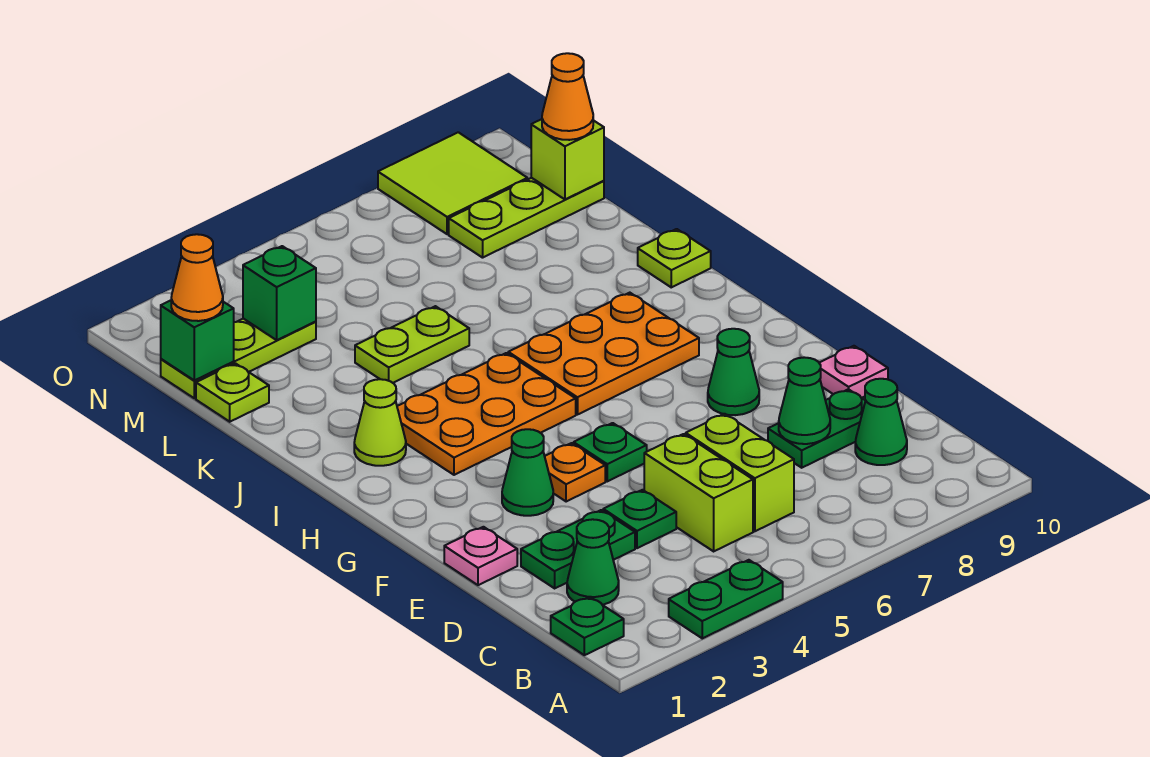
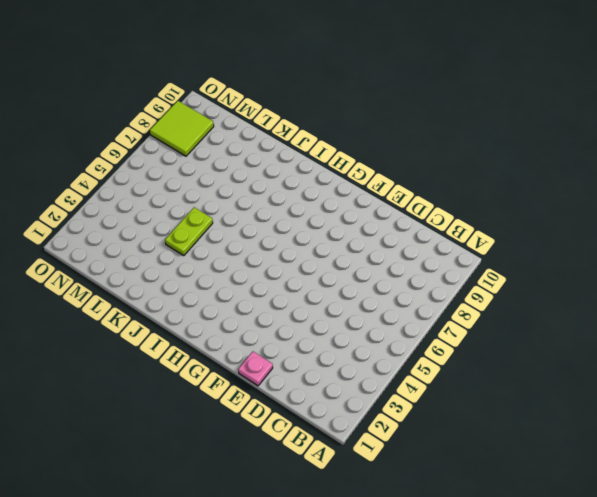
none -> green plate A3:A4 level 1
none -> green plate B1 level 1
none -> green cone C2 level 1
none -> lime brick C5:D5 level 1

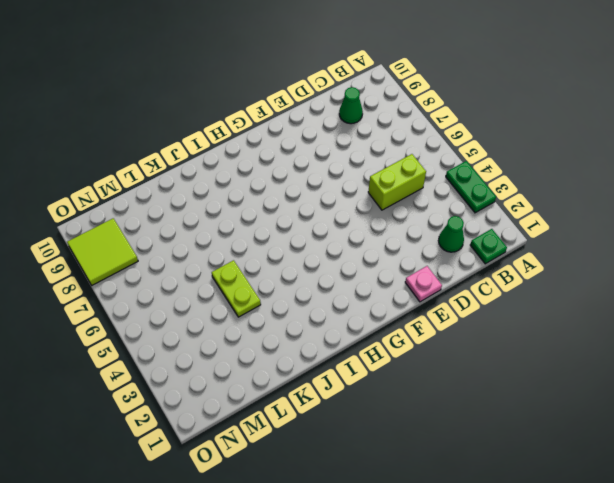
none -> lime brick C6:D6 level 1
none -> green plate D2:D3 level 1
none -> green plate D4 level 1
none -> green plate D8:D9 level 1

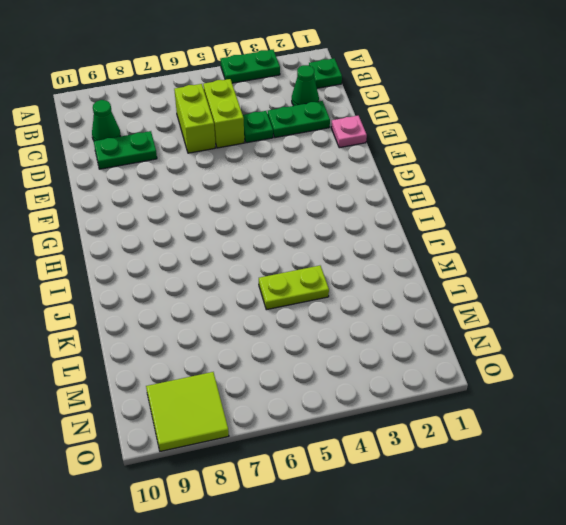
none -> pink plate E10 level 1
none -> green cone F3 level 1
none -> orange plate F4 level 1
none -> green plate F5 level 1

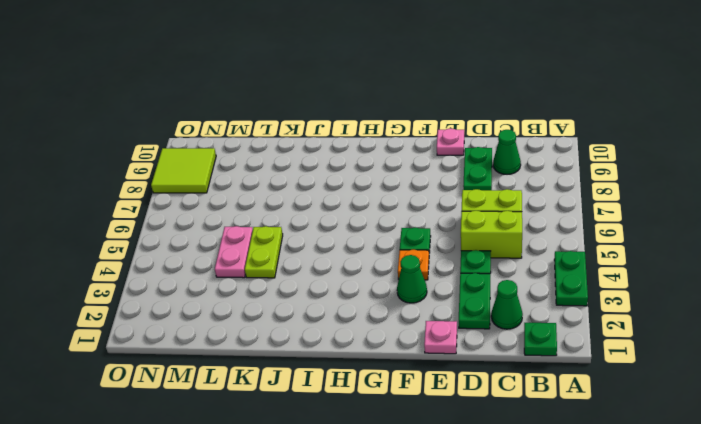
pink plate L4:L5 level 1 -> none
none -> green cone F8 level 1
none -> orange plate H3:I5 level 1
none -> orange plate H6:I8 level 1
none -> lime cone I2 level 1

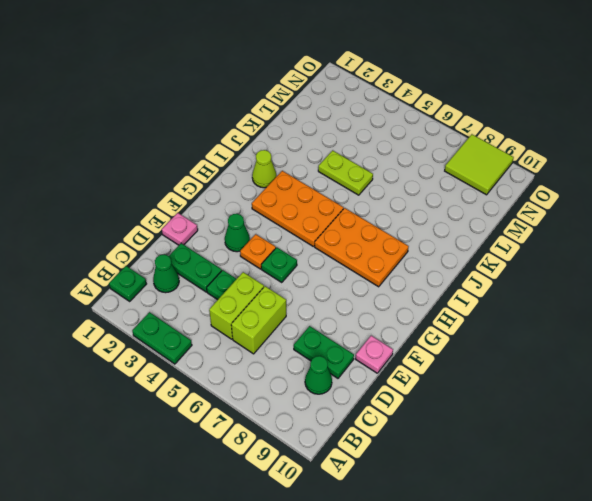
none -> green cone F8 level 1
none -> lime plate J10 level 1
none -> lime plate L1 level 1
none -> lime plate M1:M3 level 1

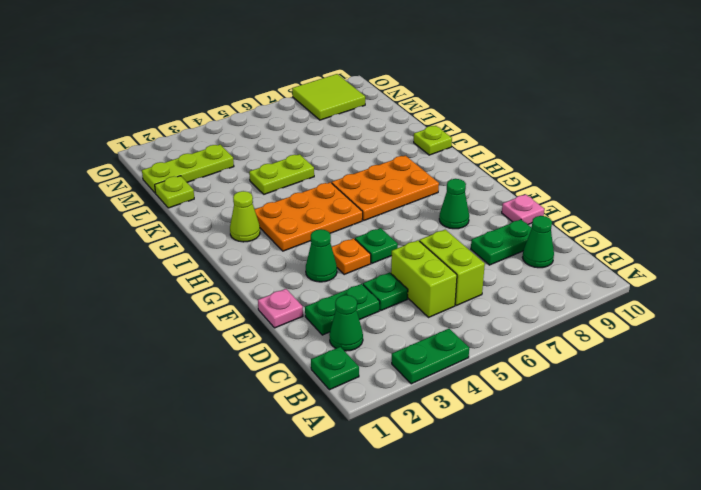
none -> lime plate M8:M10 level 1
none -> green cone D8 level 2
none -> green brick M1 level 2
none -> green brick M3 level 2

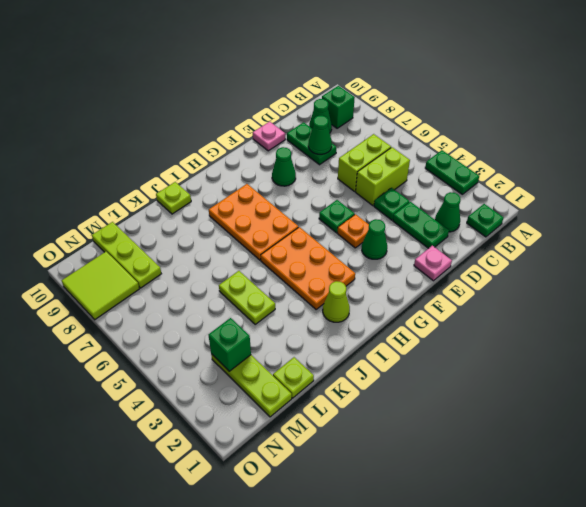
green brick B9 level 1 -> green brick M1 level 2
none -> lime brick M10 level 2
none -> orange cone M1 level 3
none -> orange cone M10 level 3

